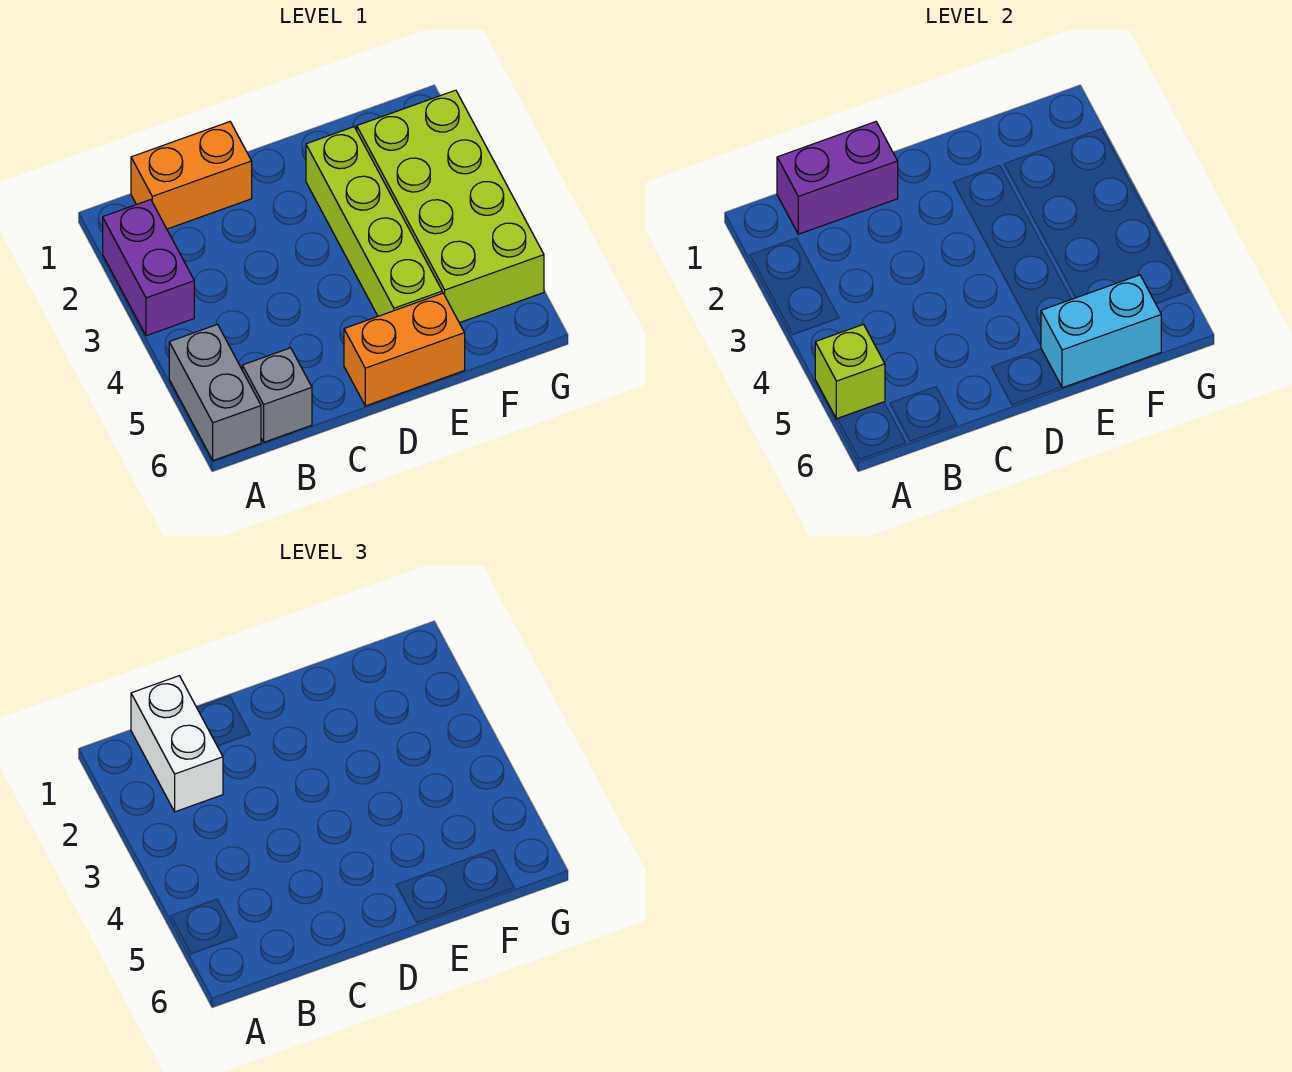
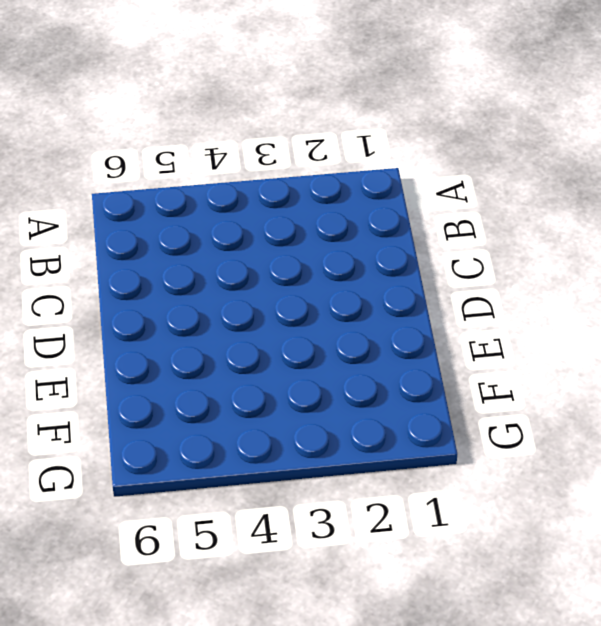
none -> purple brick A2:A3 level 1
none -> grey brick A5:A6 level 1

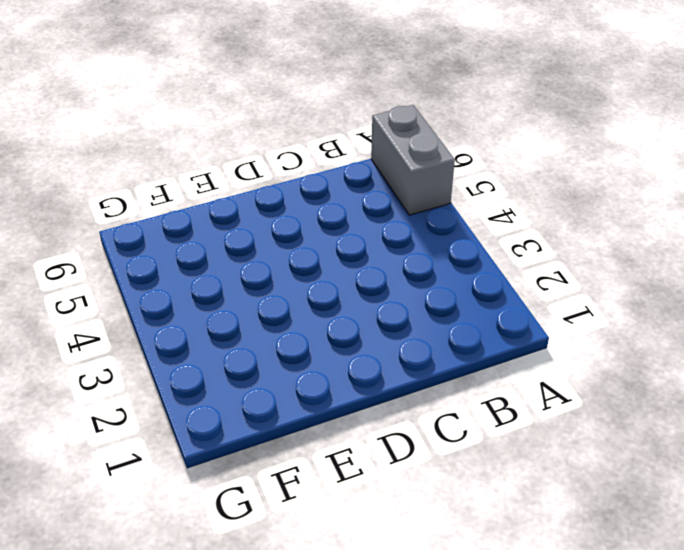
none -> purple brick A2:A3 level 1
none -> orange brick B1:C1 level 1

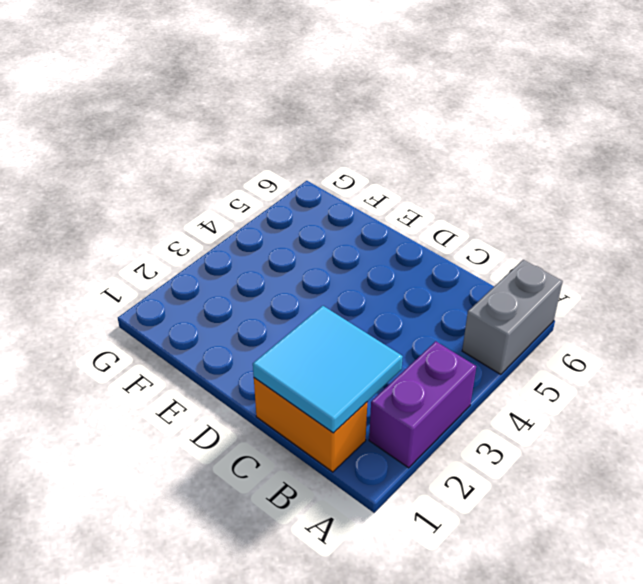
cyan tile B1:C2 level 2 -> purple brick B1:C1 level 2
none -> grey brick B6 level 1
none -> orange brick D6:E6 level 1

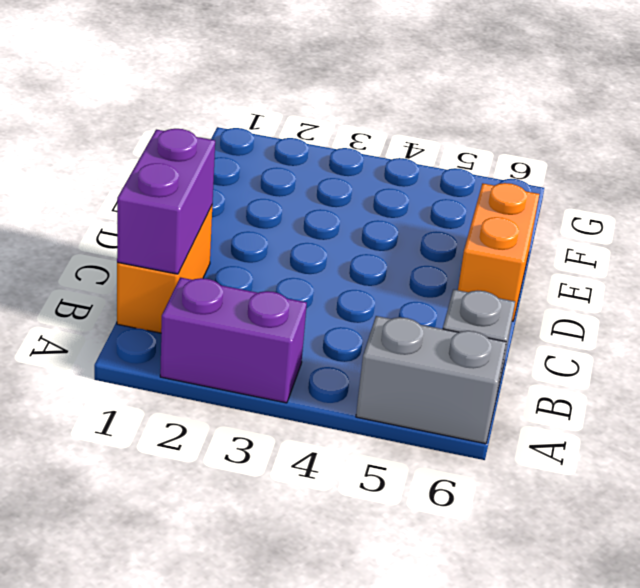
none -> lime brick E2:E5 level 1
none -> lime brick F2:G5 level 1

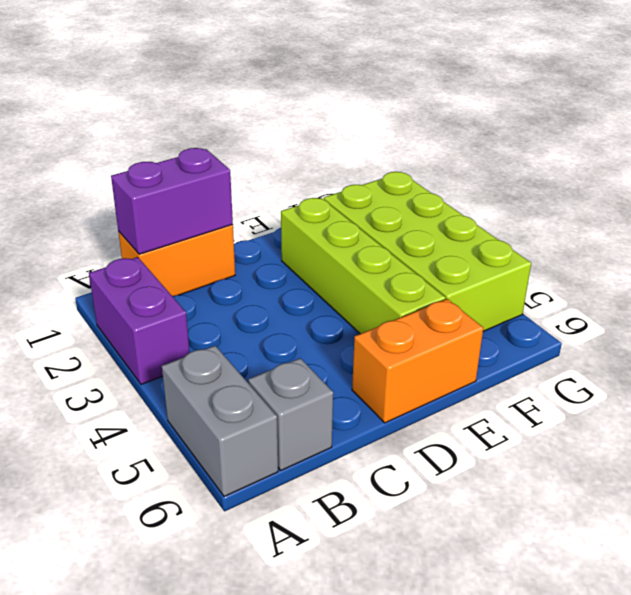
none -> lime brick A5 level 2
none -> cyan brick E6:F6 level 2

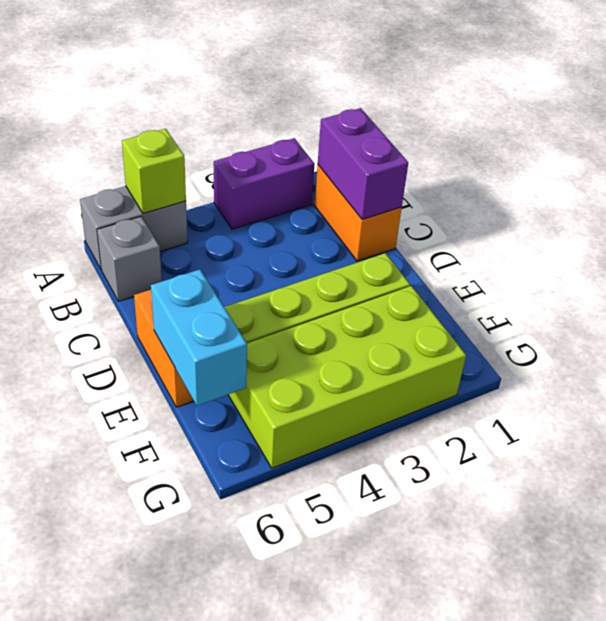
none -> white brick B1:B2 level 3

